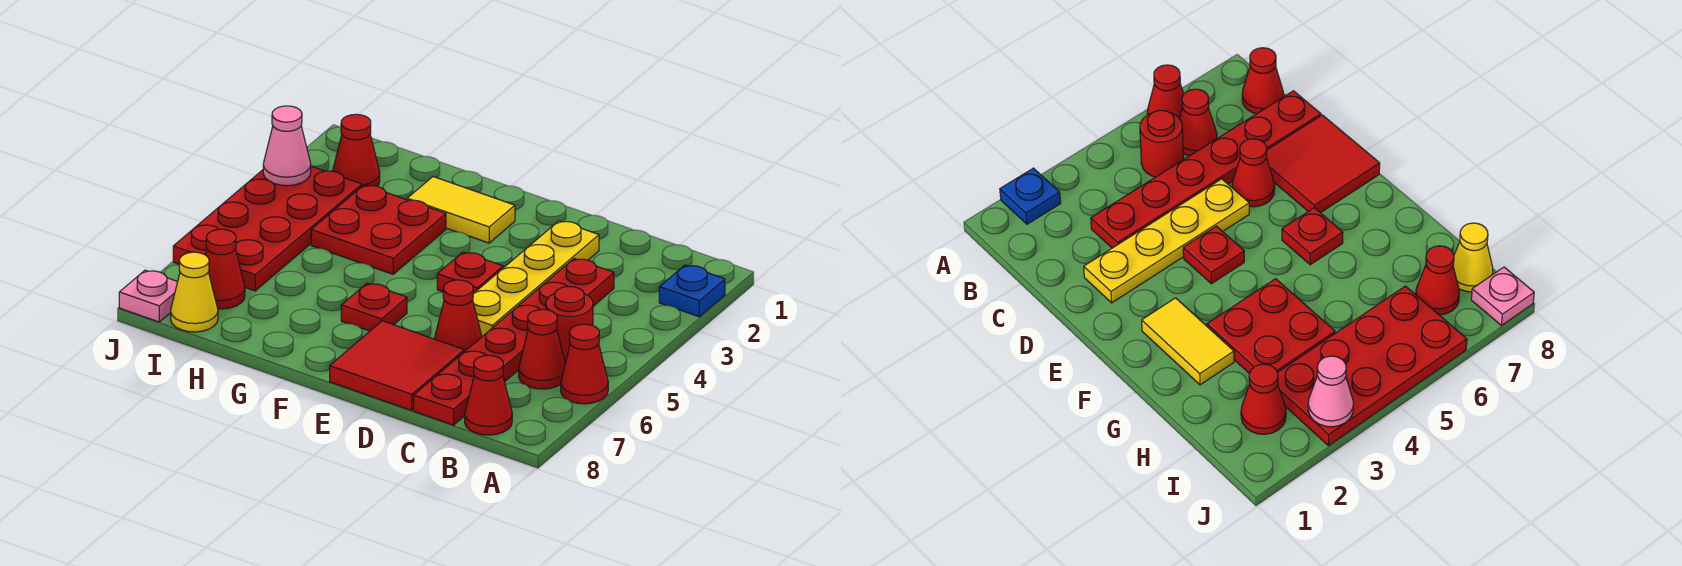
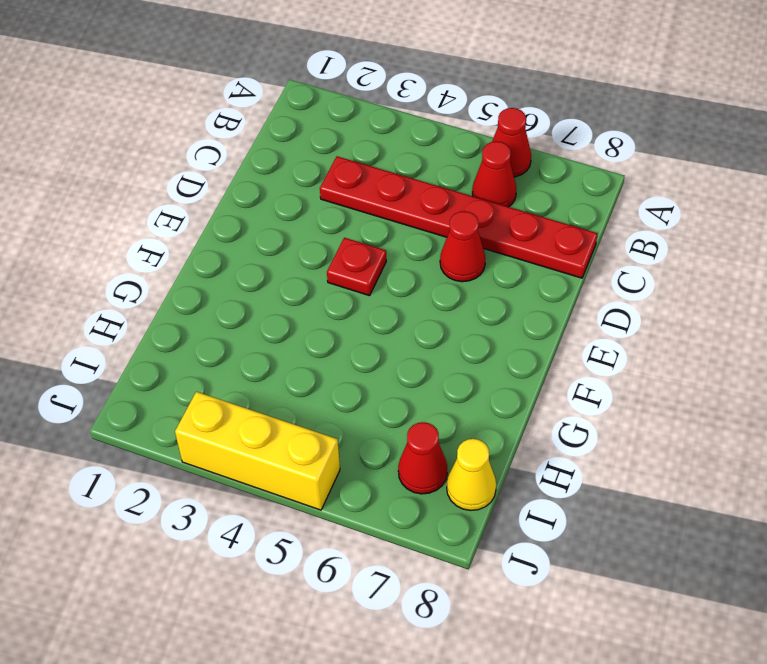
yellow brick J3:J5 level 1 -> red plate I3:J6 level 1
none -> blue plate A2 level 1
none -> red round brick B5 level 1
none -> red cone B8 level 1

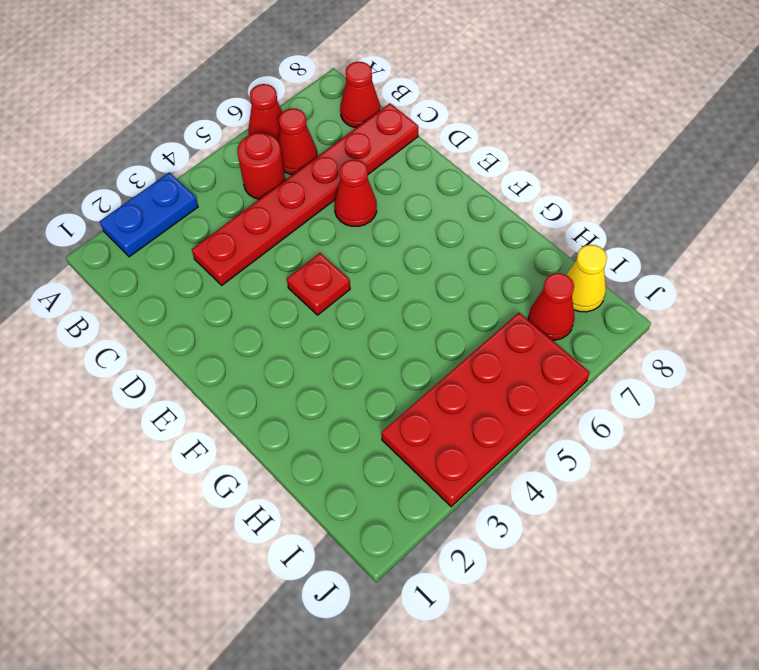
blue plate A2:A3 level 1 -> blue plate A2 level 1
none -> yellow plate D2:D5 level 1
none -> red tile D7:E8 level 1
none -> yellow tile F2:G2 level 1

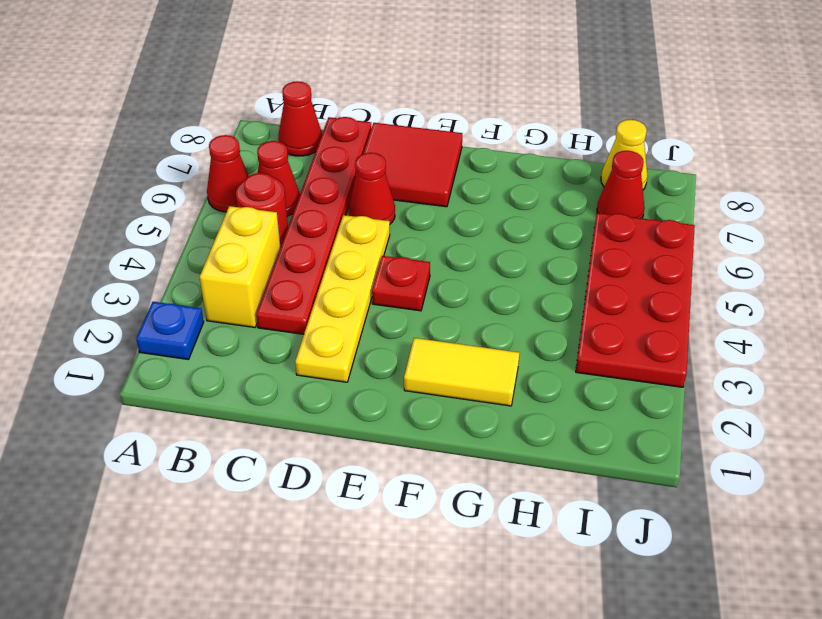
yellow brick B3:B4 level 1 -> none
none -> red plate F6 level 1
none -> red plate G3:H4 level 1
none -> red cone I2 level 1

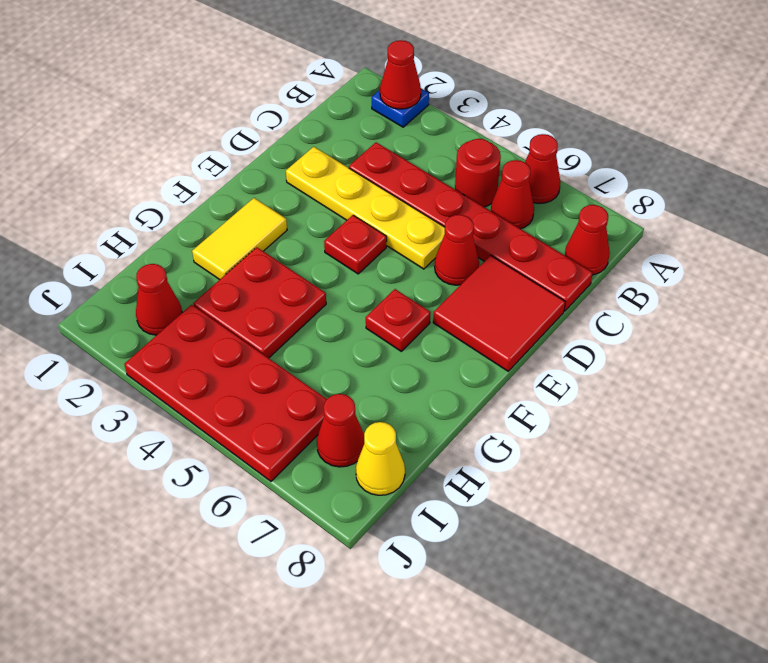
red cone A2 level 2 -> none
none -> pink plate J8 level 1
none -> pink cone J3 level 2

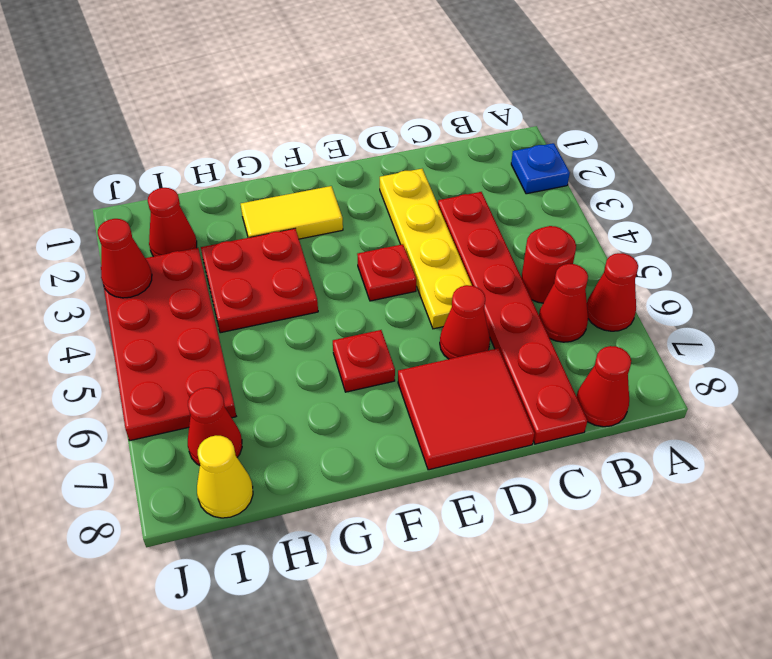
red cone J3 level 2 -> pink cone J3 level 2
none -> pink plate J8 level 1

